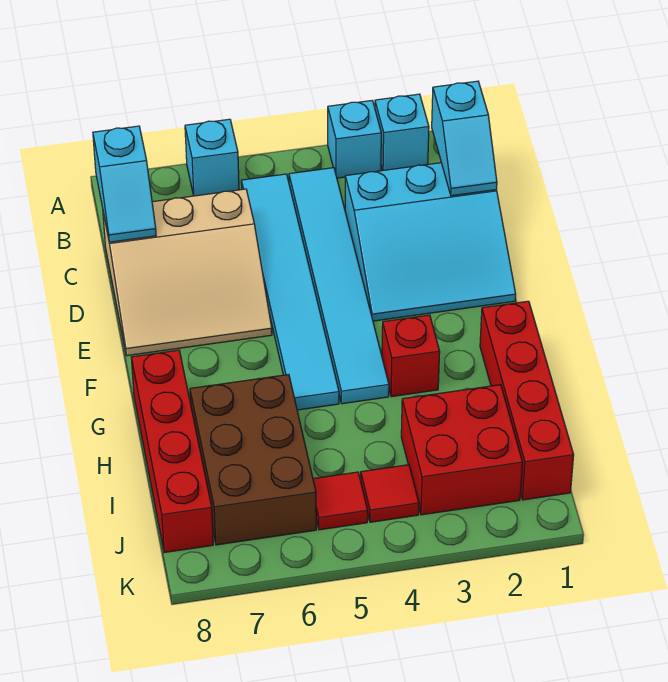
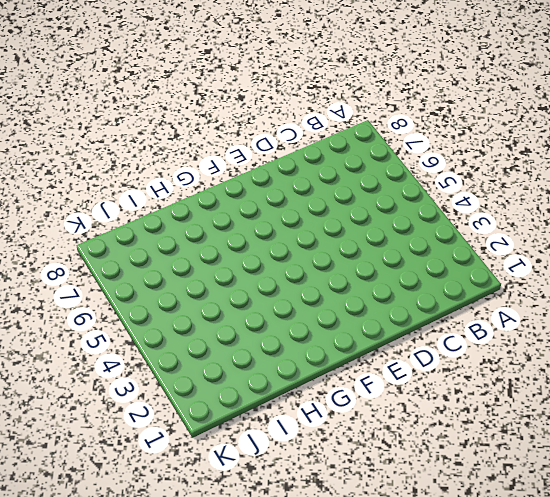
none -> cyan brick A2 level 1
none -> cyan brick A3 level 1
none -> cyan brick A6 level 1

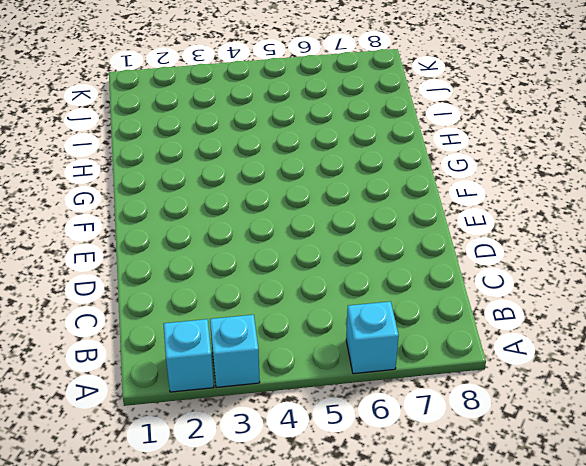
none -> cyan tile B4:G4 level 1
none -> cyan tile B5:G5 level 1
none -> cyan slope C1:E3 level 1 top C

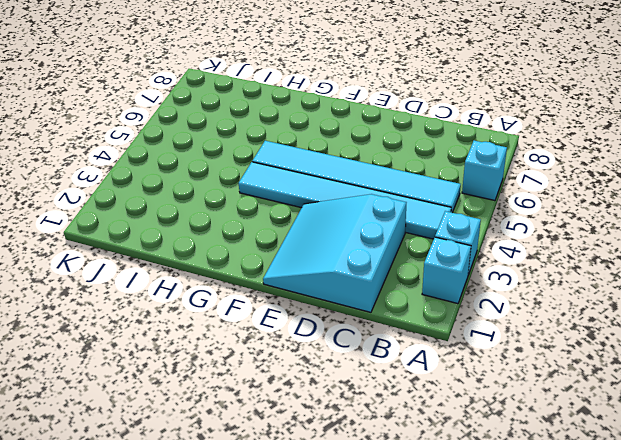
none -> tan slope C6:E8 level 1 top C
none -> red brick G1:J1 level 1
none -> red brick G3 level 1

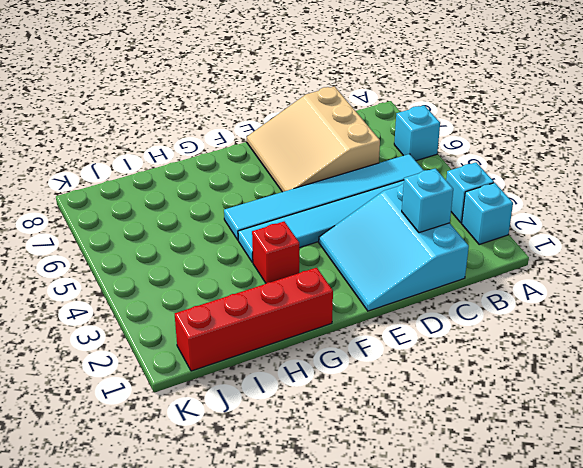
cyan brick C2 level 2 -> none
none -> red brick G8:J8 level 1
none -> brown brick H6:J7 level 1
none -> red brick I2:J3 level 1

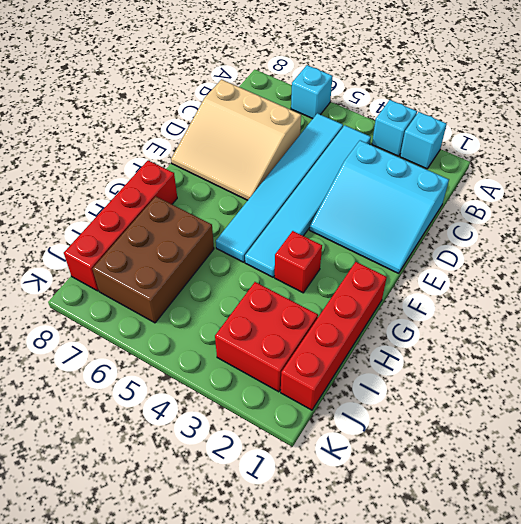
none -> red tile J4 level 1
none -> red tile J5 level 1
none -> cyan slope B1:C1 level 2 top B

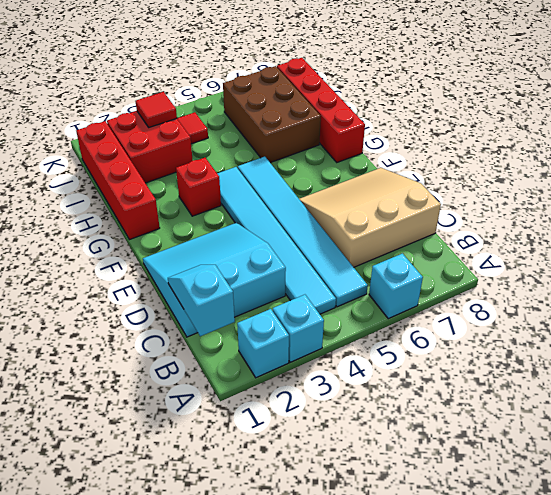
red tile J3 level 2 -> red tile J5 level 1
none -> cyan slope B8:C8 level 2 top B

